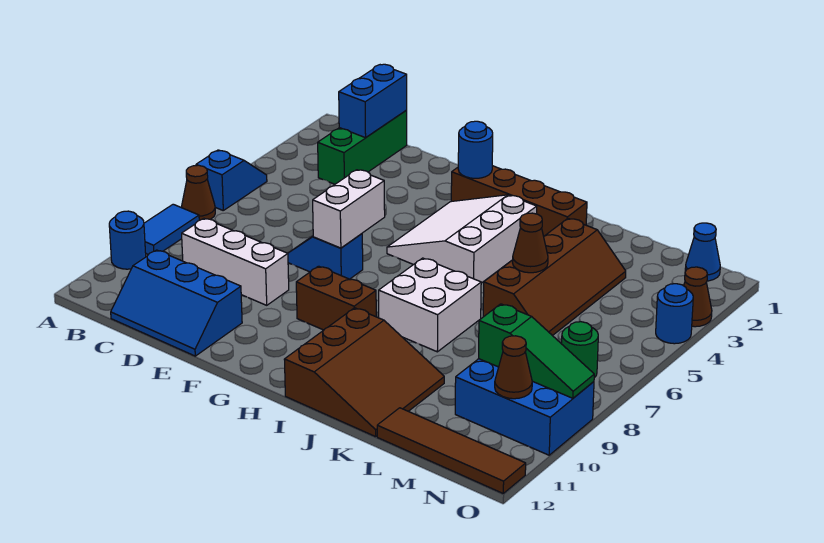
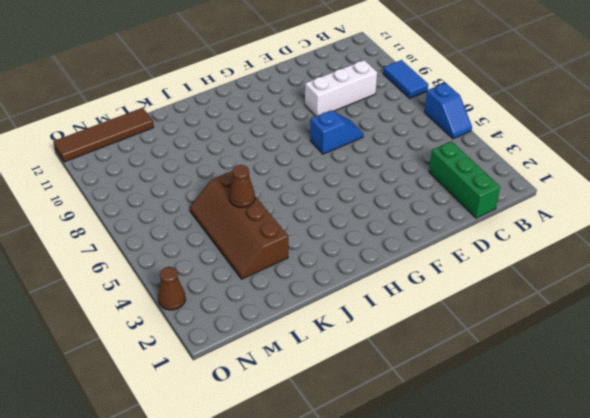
none -> brown cone A7 level 1
none -> blue round brick A10 level 1
none -> blue slope C11:E12 level 1 top 11

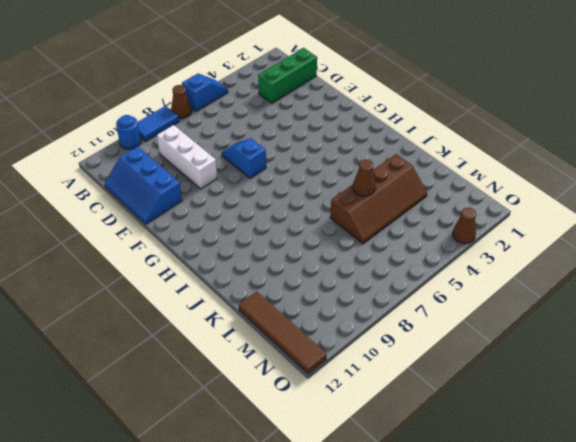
none -> brown brick G2:J2 level 1
none -> white slope G3:I5 level 1 top I
none -> brown brick G9:H9 level 1

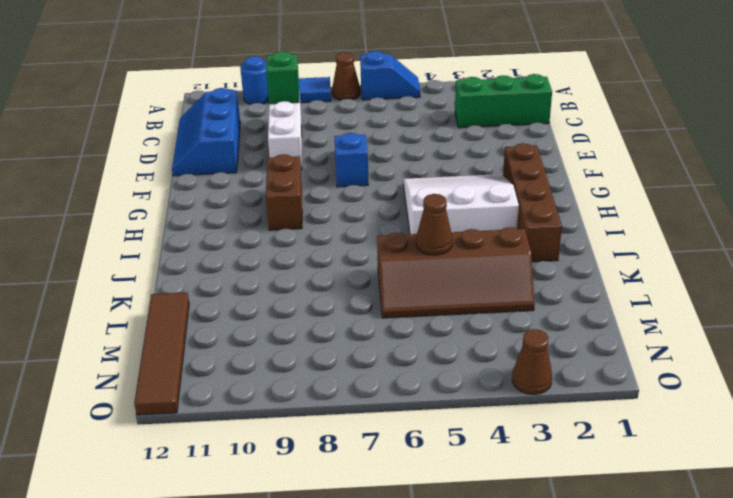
green brick C9 level 2 -> none
none -> white brick I7:J8 level 1
none -> brown slope I10:K12 level 1 top I
none -> blue brick M9:O10 level 1

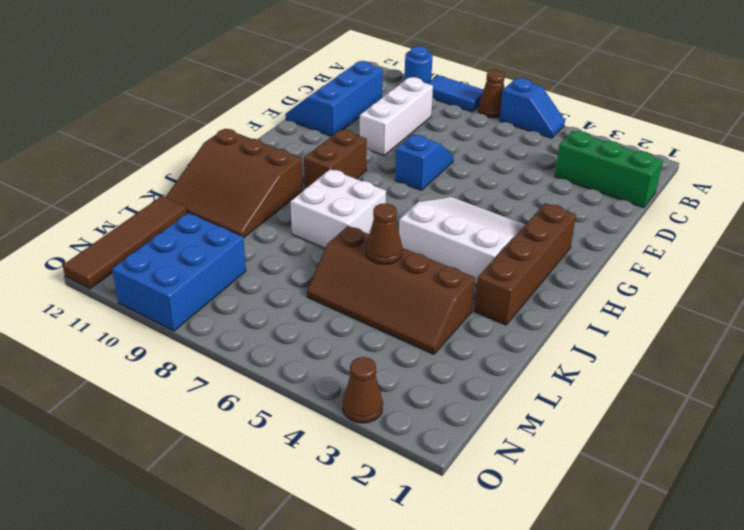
none -> blue cone N1 level 1
none -> green round brick N7 level 1
none -> blue round brick O4 level 1

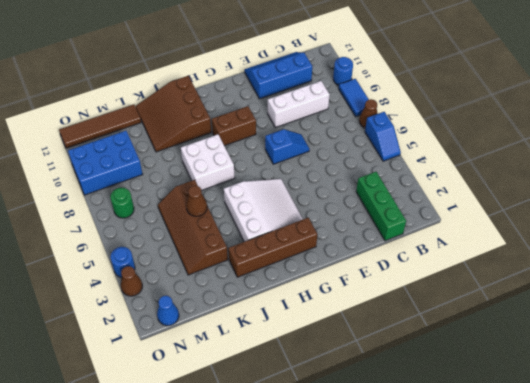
none -> blue brick C1:C2 level 2
none -> white brick F6:F7 level 2
none -> blue round brick G2 level 2

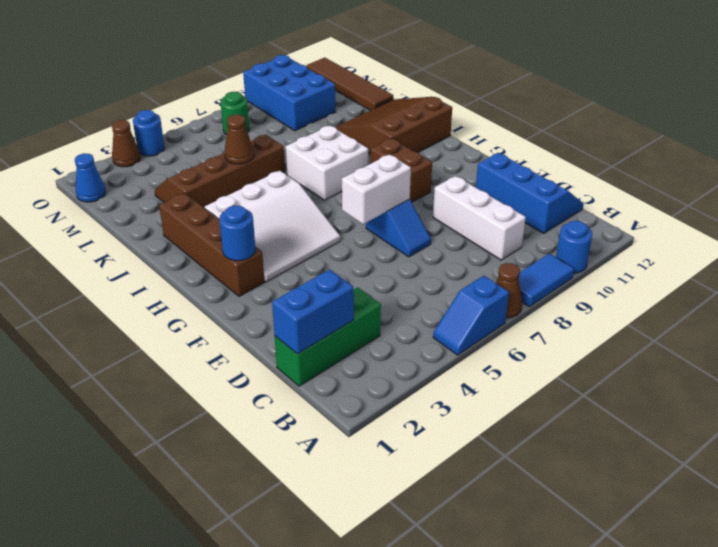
none -> green slope M9:O9 level 2 top M
none -> brown cone N10 level 2

